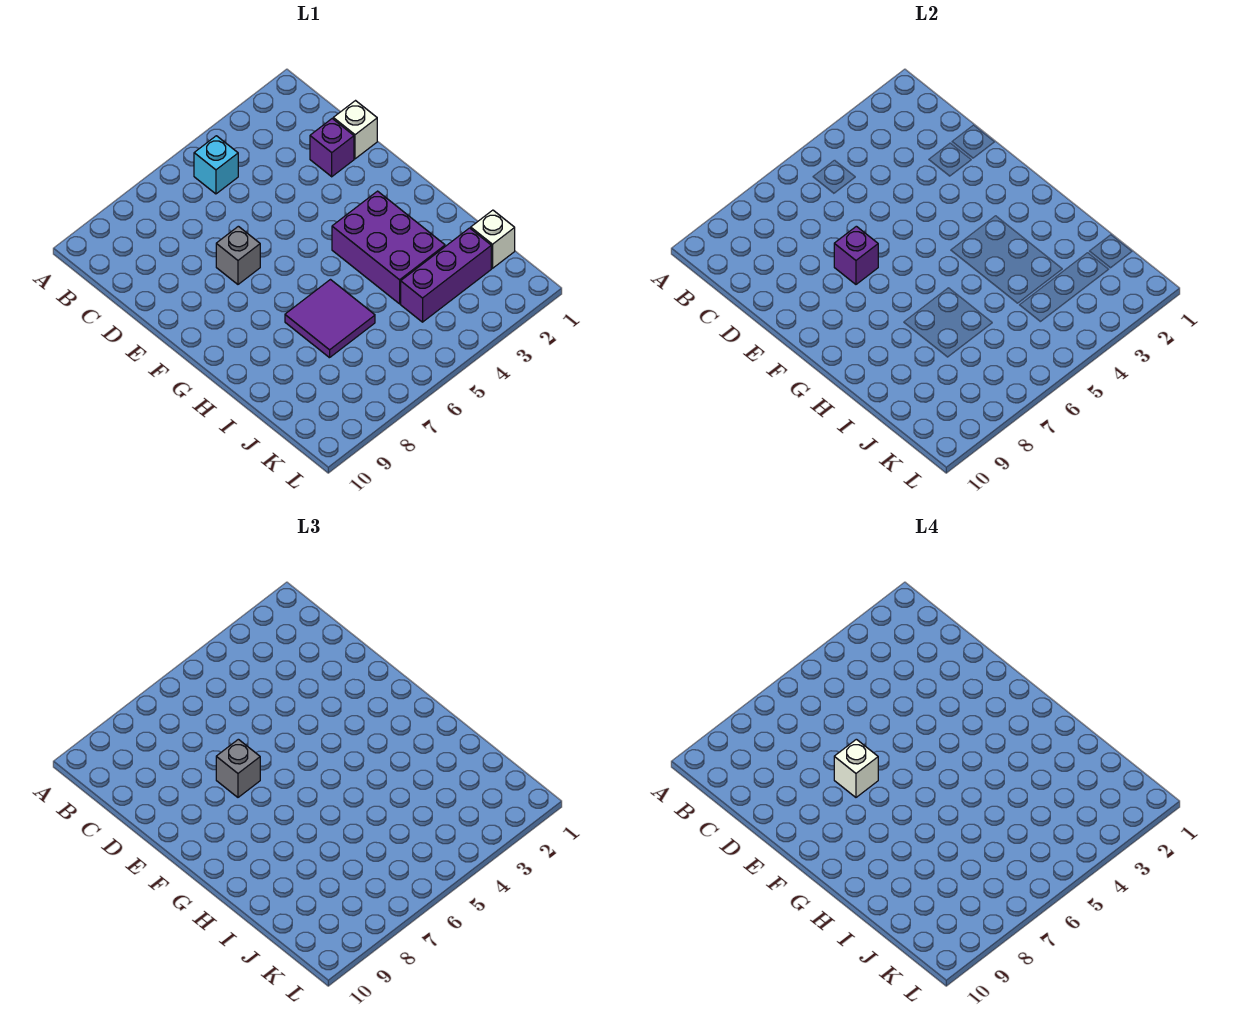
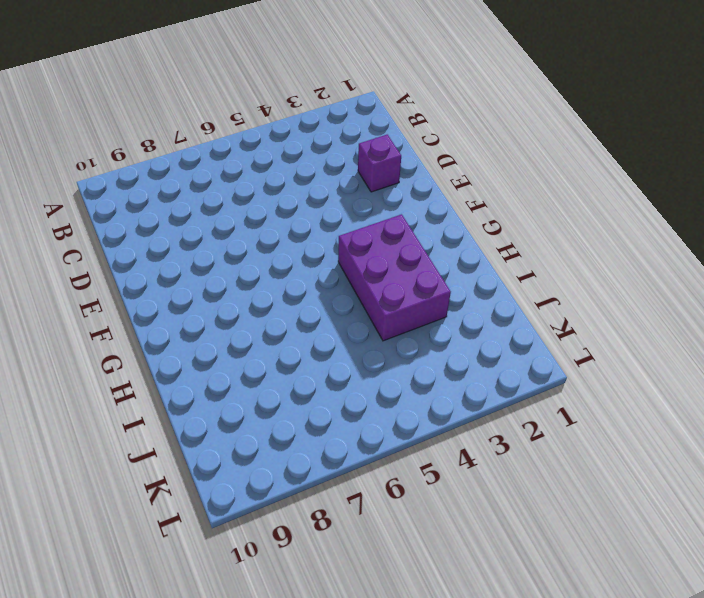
none -> cyan brick B5 level 1
none -> white brick D1 level 1

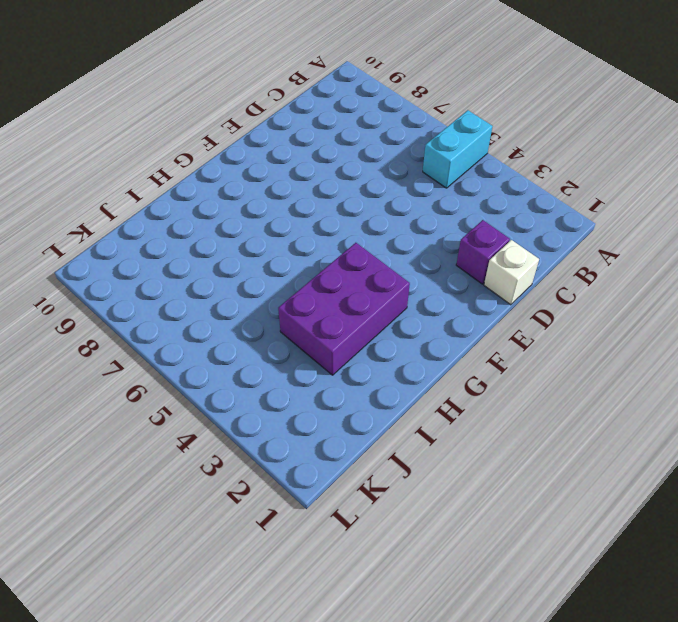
cyan brick A5:B5 level 1 -> cyan brick B5 level 1
none -> grey brick E7 level 1
none -> purple tile H6:I7 level 1

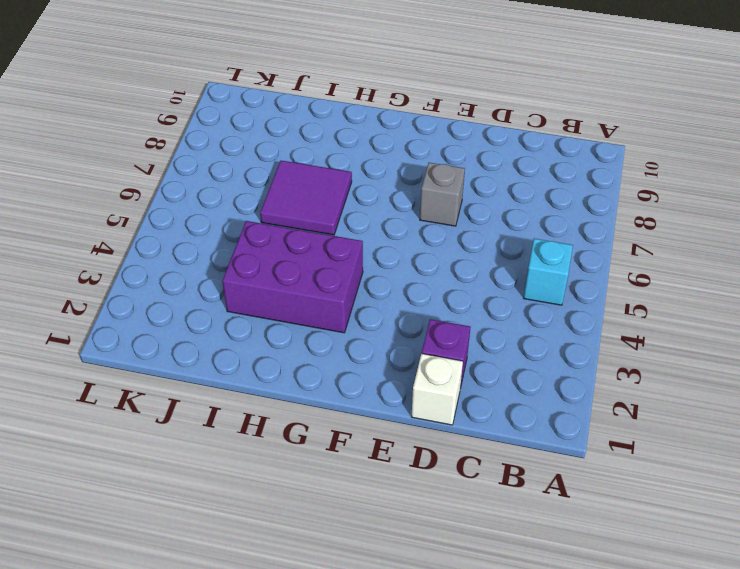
none -> white brick J1 level 1
none -> purple brick J2:J4 level 1

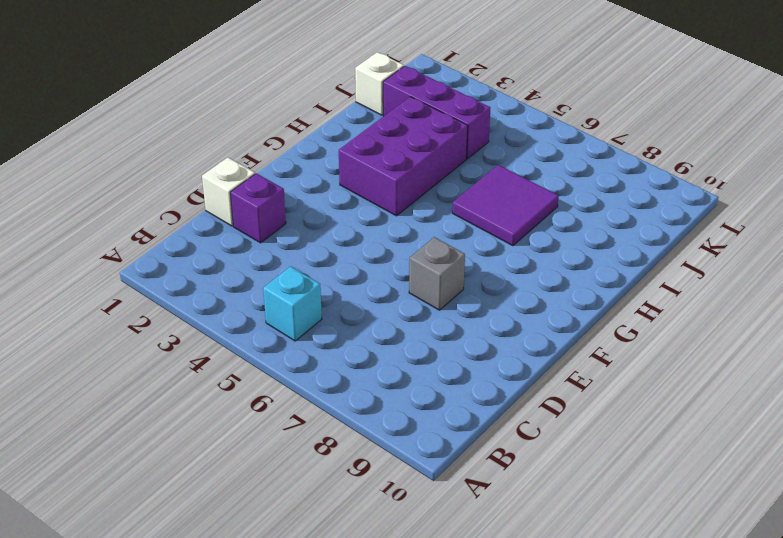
none -> purple brick E7 level 2
none -> grey brick E7 level 3

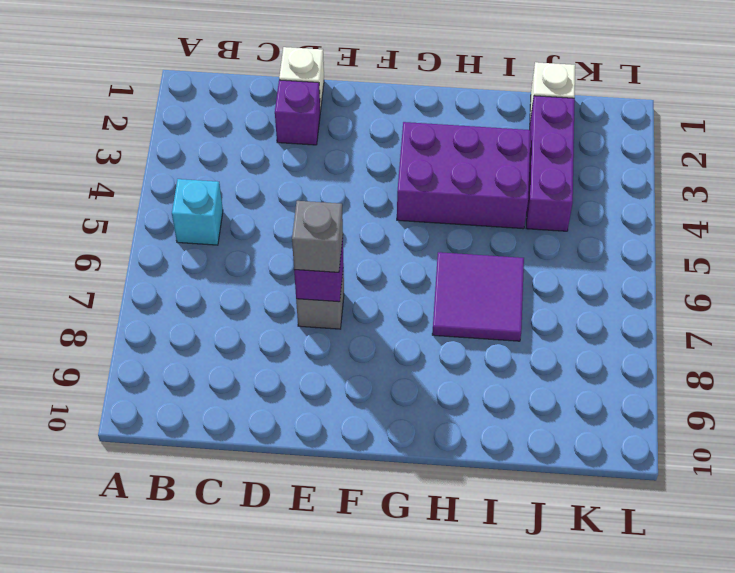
none -> white brick E7 level 4

